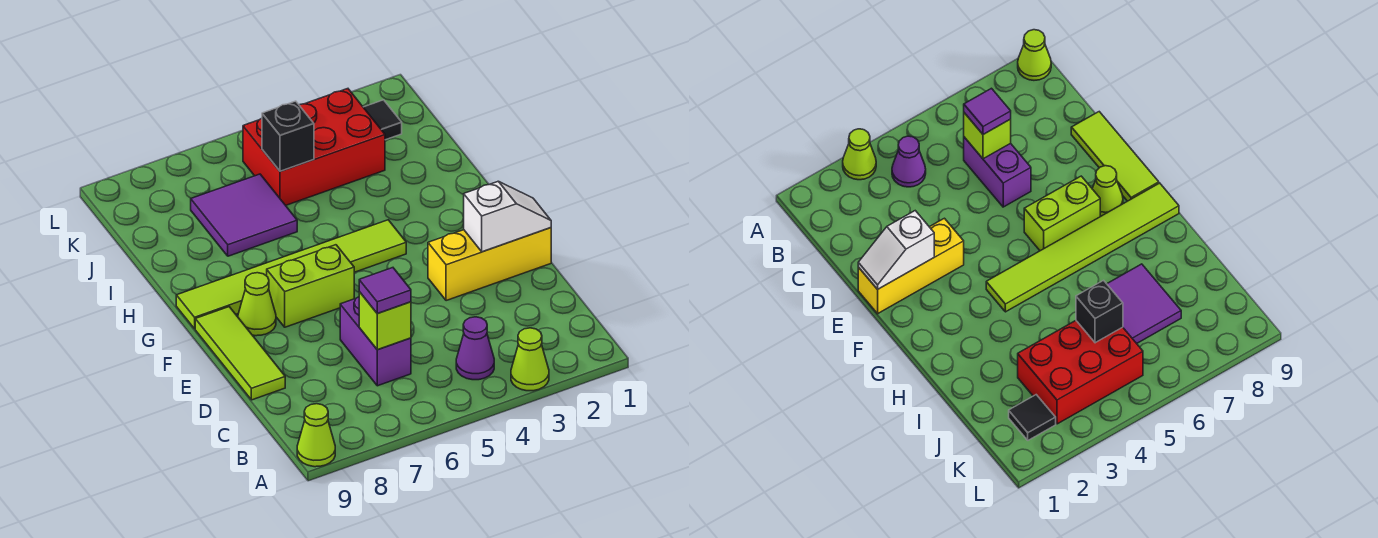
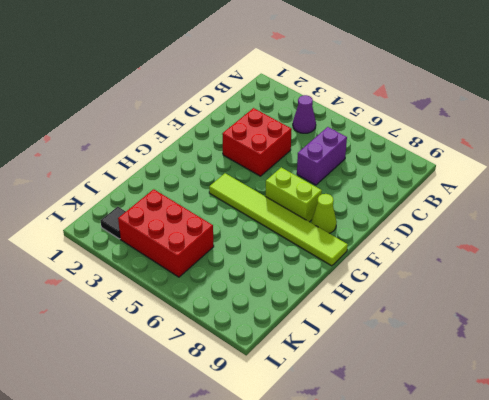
red brick D3:E4 level 1 -> yellow brick E1:E3 level 1
none -> lime cone A3 level 1
none -> lime cone A9 level 1
none -> lime tile D9:F9 level 1

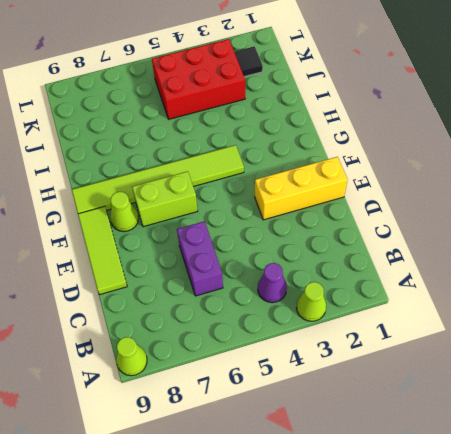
none -> purple tile I6:J7 level 1
none -> lime brick C6 level 2
none -> white slope E1:E2 level 2 top 2

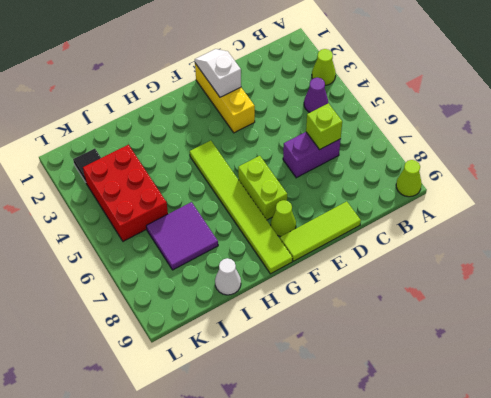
white cone I9 level 1 -> none
none -> black brick J5 level 2
none -> purple tile C6 level 3

